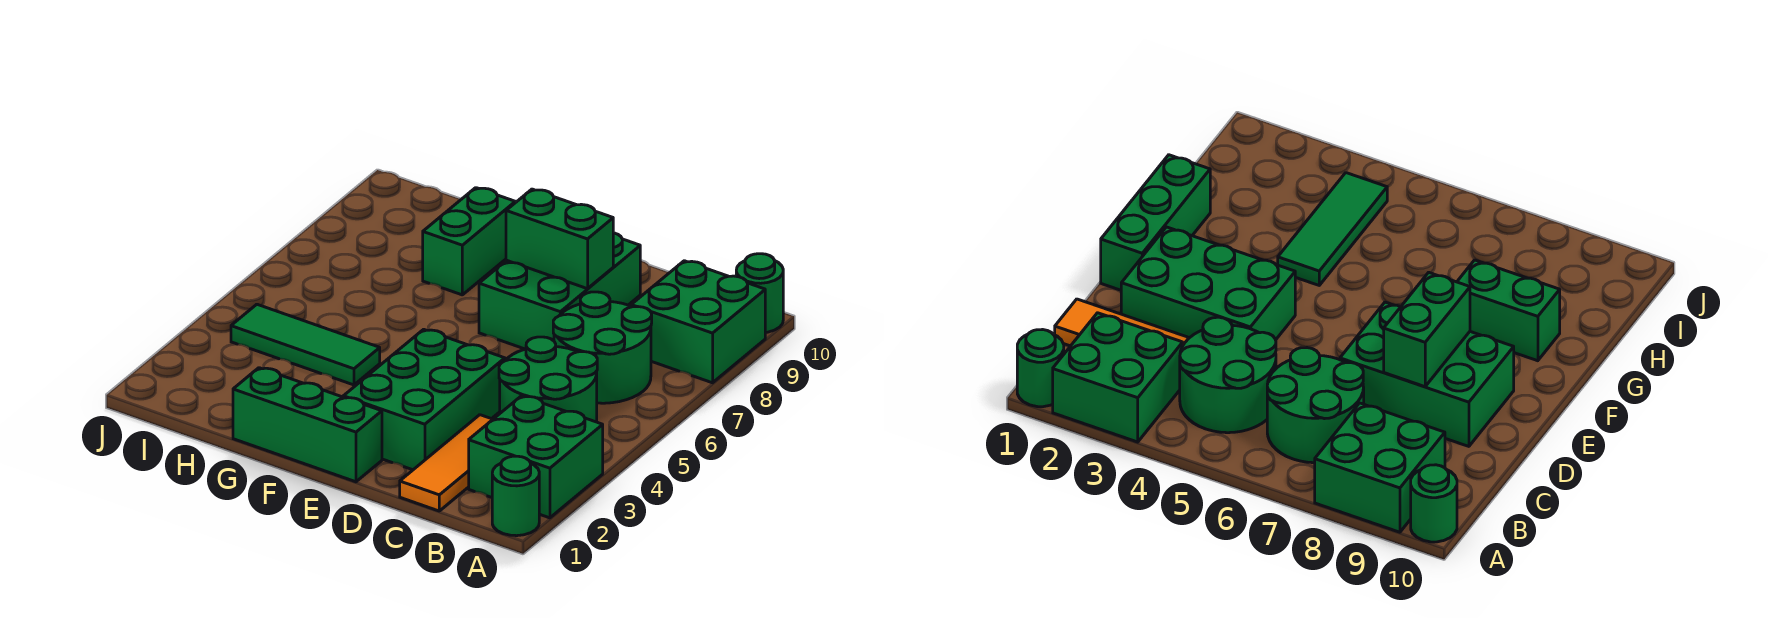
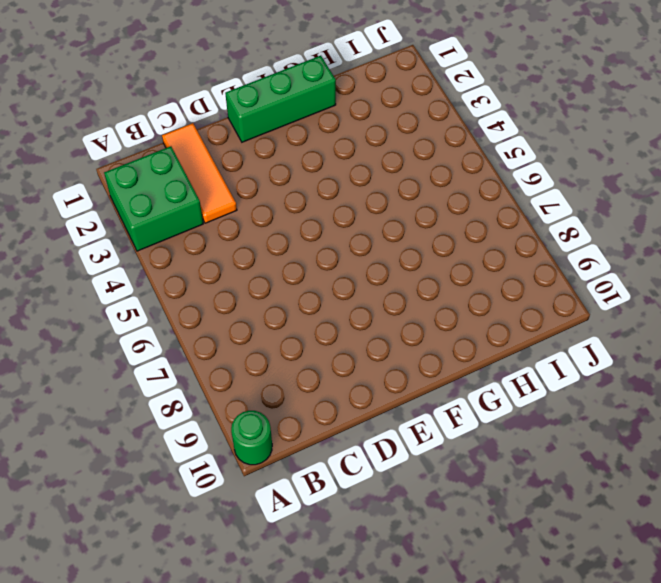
none -> green round brick A1 level 1
none -> green brick A8:B9 level 1
none -> green round brick B4:C5 level 1

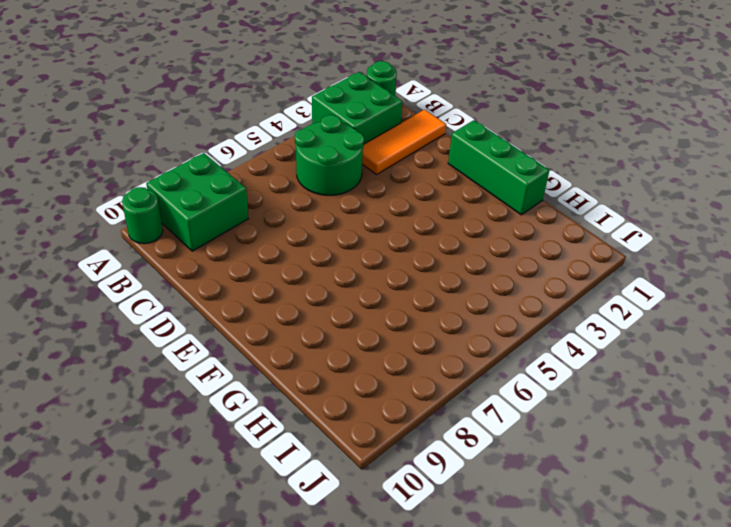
none -> green round brick B6:C7 level 1
none -> green brick D2:E4 level 1
none -> green brick D7:E9 level 1

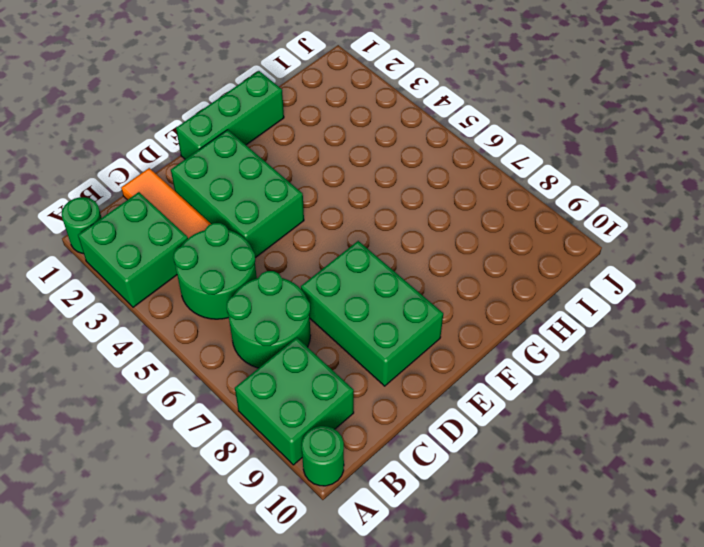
none -> green tile G4:I4 level 1
none -> green brick G8:G9 level 1
none -> green brick D8:E8 level 2

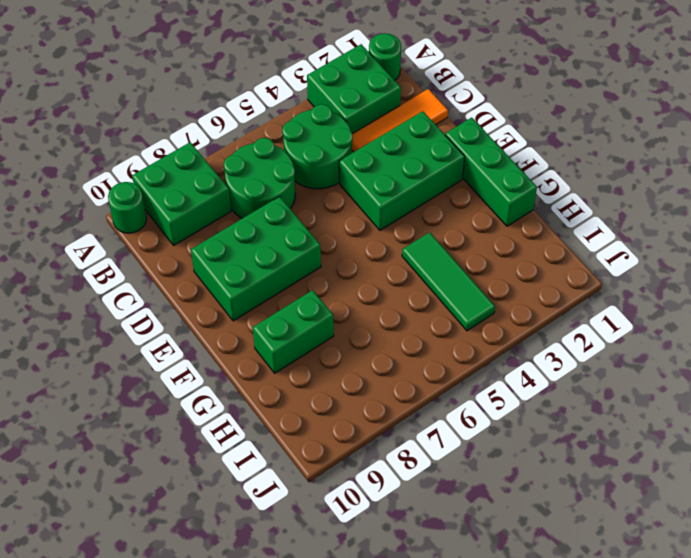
none -> green brick D8:E8 level 2

